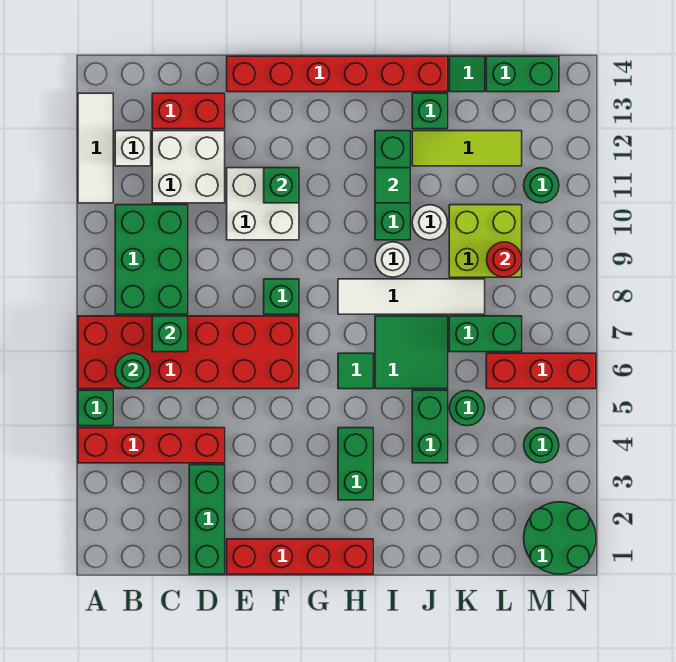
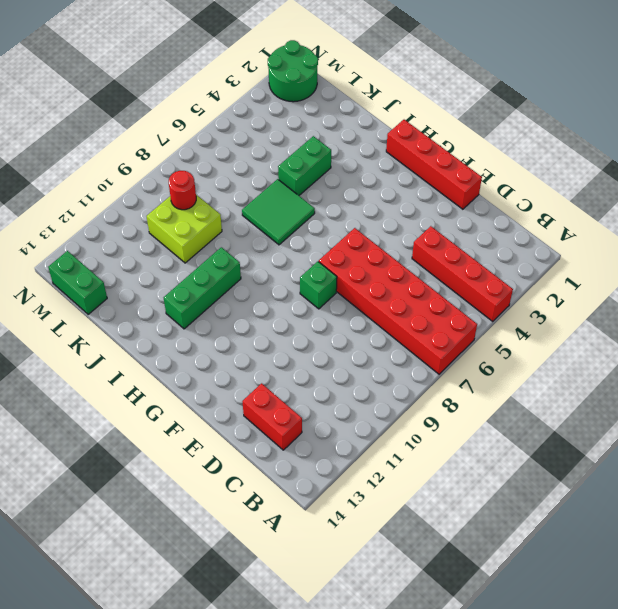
none -> green brick A5 level 1
none -> white tile A11:A13 level 1
none -> green brick B8:C10 level 1
none -> white brick B12 level 1

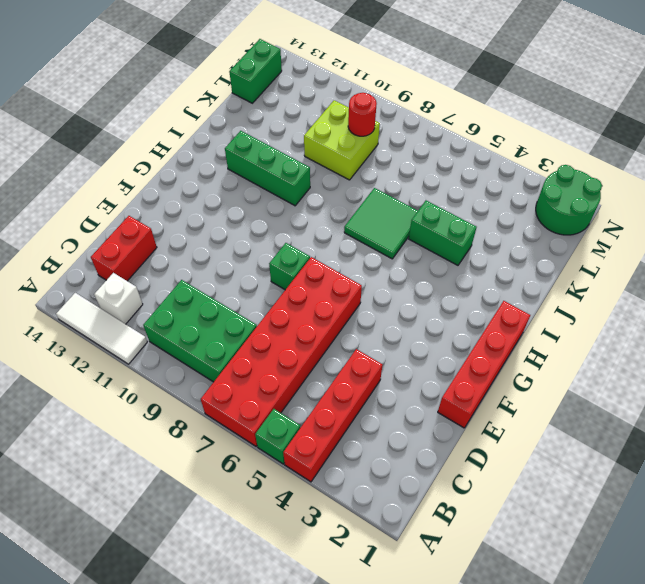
none -> white brick C11:D12 level 1
none -> green brick D1:D3 level 1
none -> white brick E10:F11 level 1
none -> red brick E14:J14 level 1

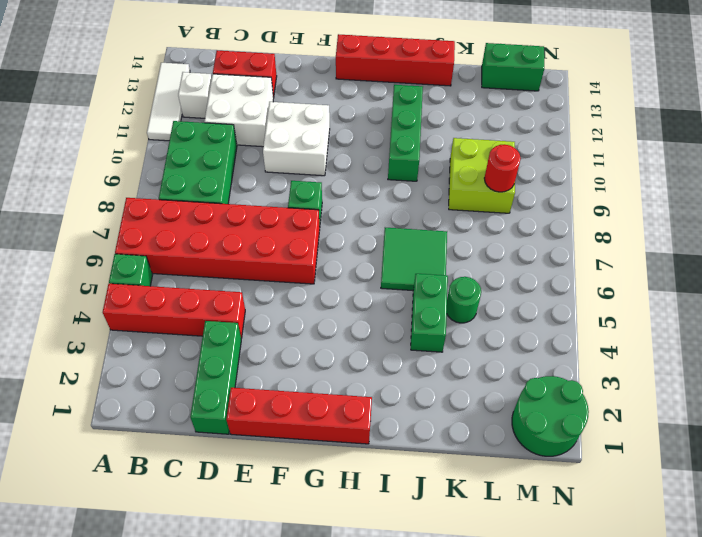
red brick G14:J14 level 1 -> red brick E14:J14 level 1
none -> green brick H3:H4 level 1
none -> green tile H6 level 1
none -> white tile H8:K8 level 1
none -> white round brick I9 level 1

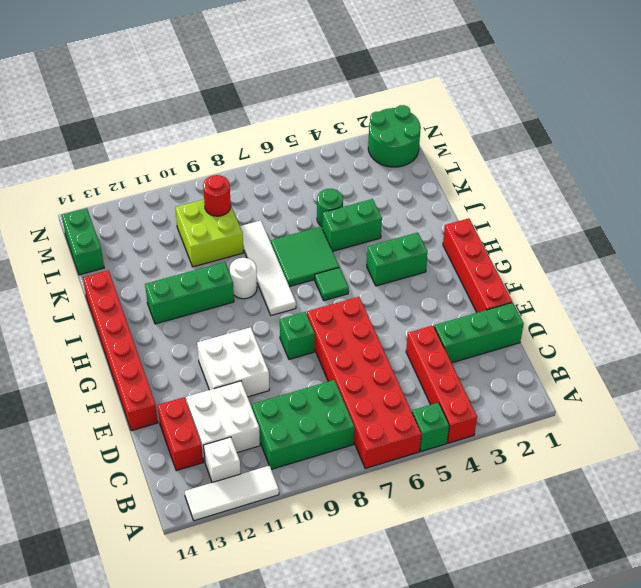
none -> white round brick J10 level 1
none -> lime tile J12:L12 level 1
none -> green brick J13 level 1
none -> green brick K7:L7 level 1

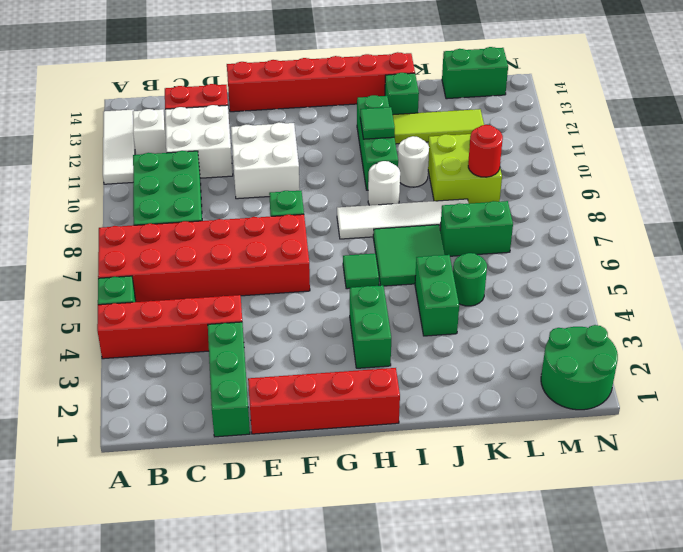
none -> green tile K14 level 1
none -> red brick L6:N6 level 1
none -> green round brick M4 level 1
none -> green round brick M11 level 1

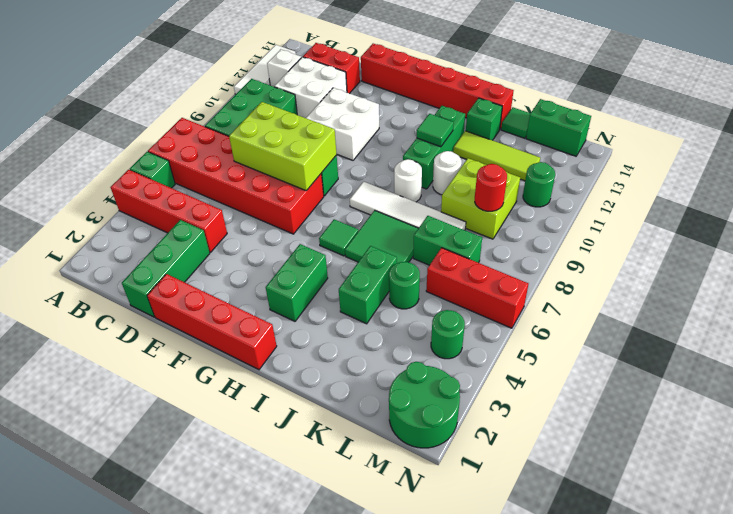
lime brick D7:F8 level 2 -> none
none -> green round brick B6 level 2
none -> green brick C7 level 2
none -> green brick F11 level 2

